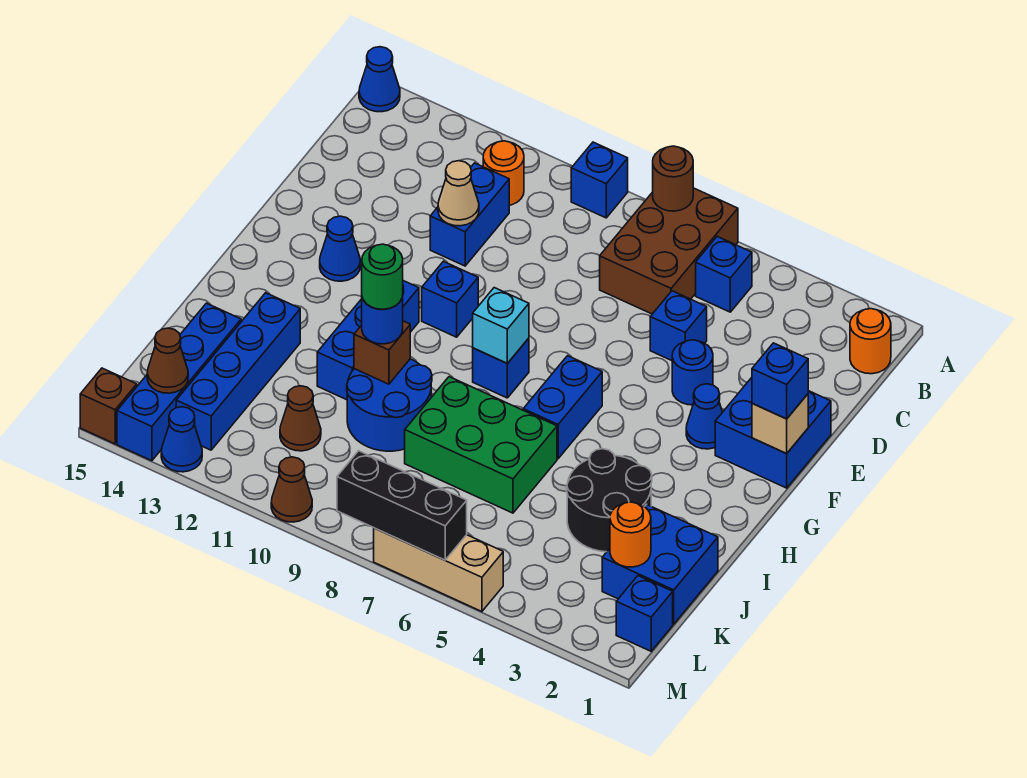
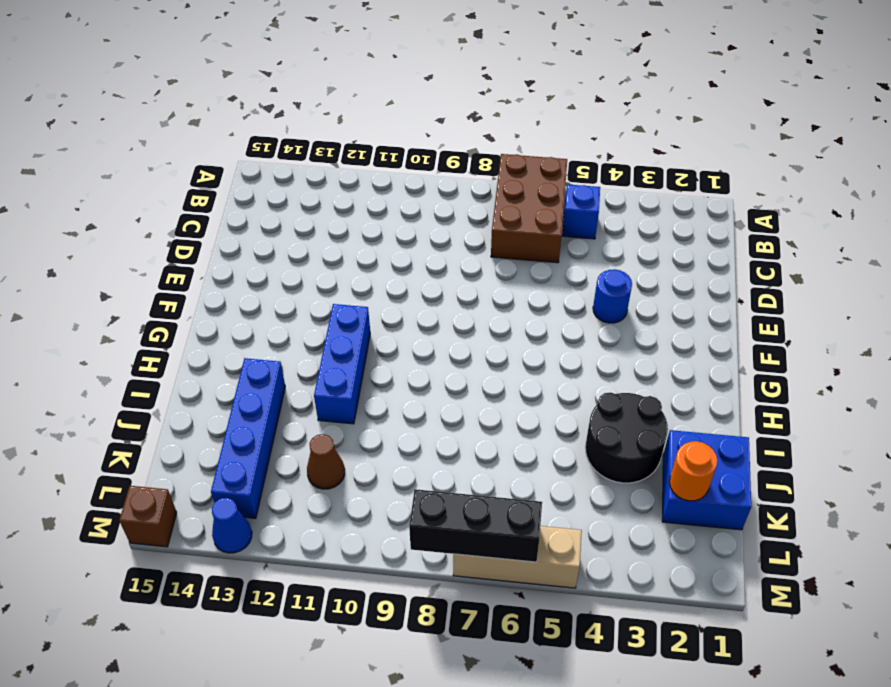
none -> blue brick A9 level 1
none -> blue cone A15 level 1
none -> orange round brick B1 level 1
none -> orange round brick B11 level 1

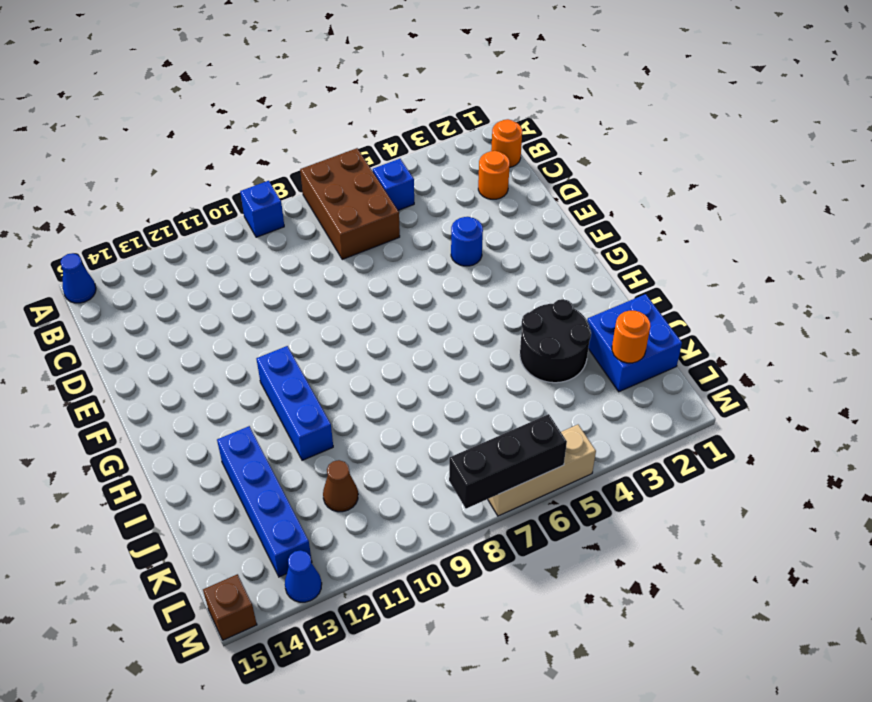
orange round brick C2 level 1 -> orange round brick B11 level 1
none -> blue brick C11:D11 level 1
none -> blue brick D5 level 1
none -> blue brick E1:F2 level 1
none -> blue cone F3 level 1

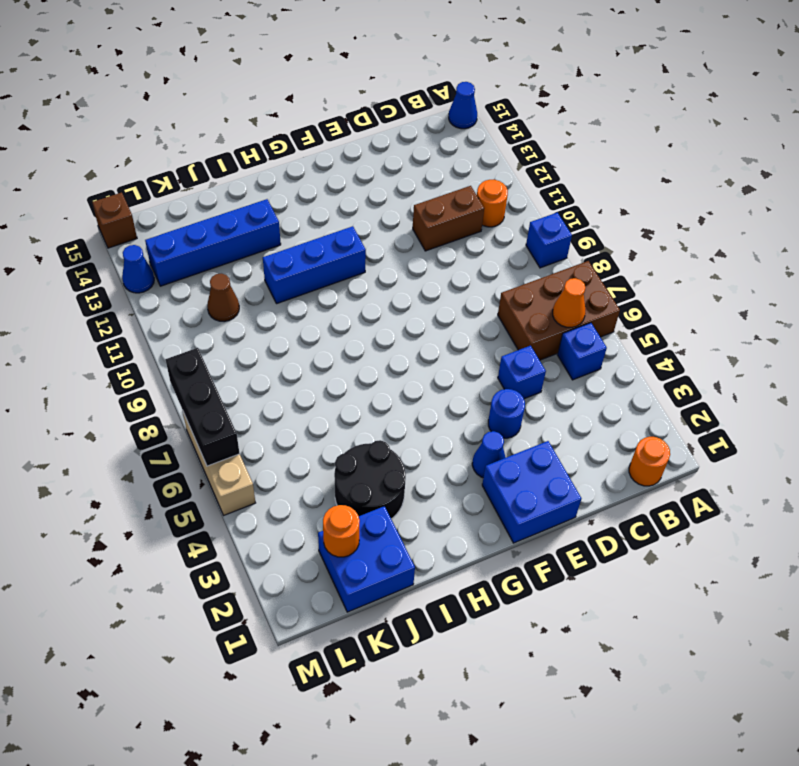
orange cone B6 level 2 -> none
brown brick C11:D11 level 1 -> blue brick C11:D11 level 1
none -> blue brick F10 level 1
none -> blue cone F13 level 1
none -> blue brick G6:H6 level 1
none -> blue brick G8 level 1

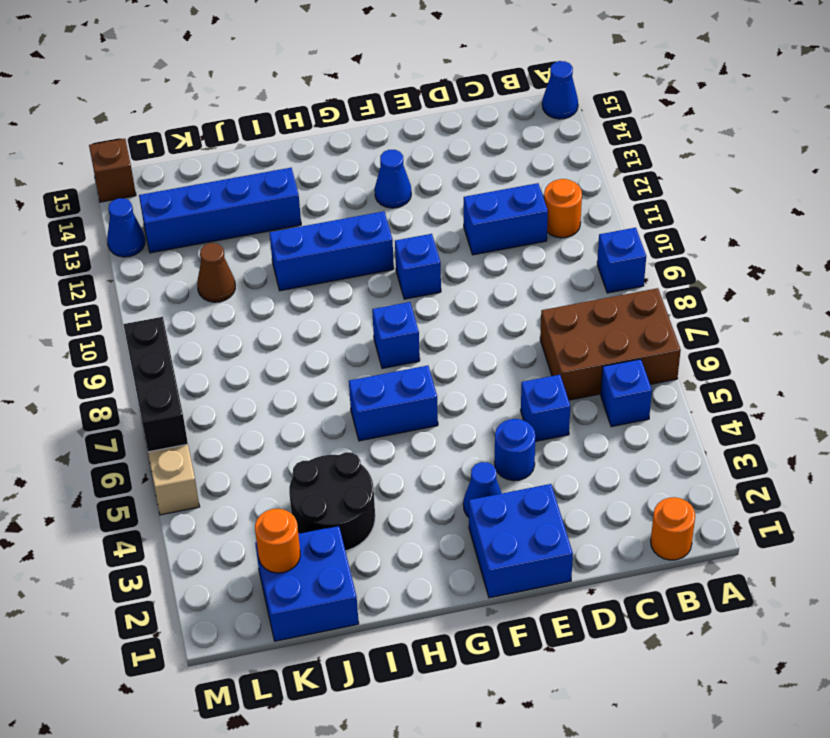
none -> green brick I6:J8 level 1
none -> blue round brick I9:J10 level 1
none -> blue brick J14:M14 level 1
none -> blue brick L1 level 1

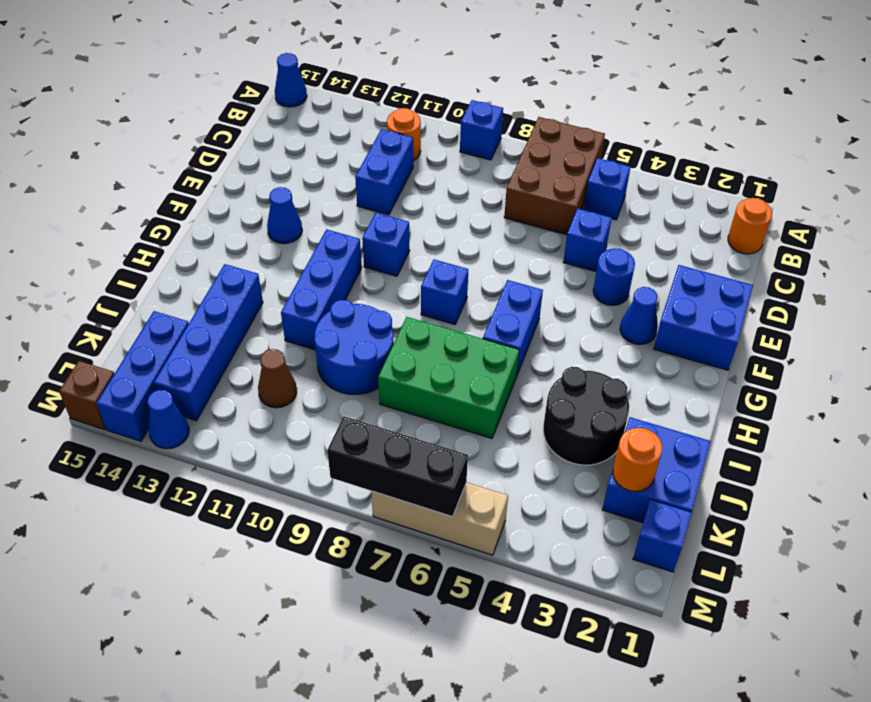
blue brick K14:M14 level 1 -> blue brick J14:M14 level 1
none -> brown cone M10 level 1
none -> brown round brick A7 level 2
none -> tan cone D11 level 2
none -> tan brick F1 level 2

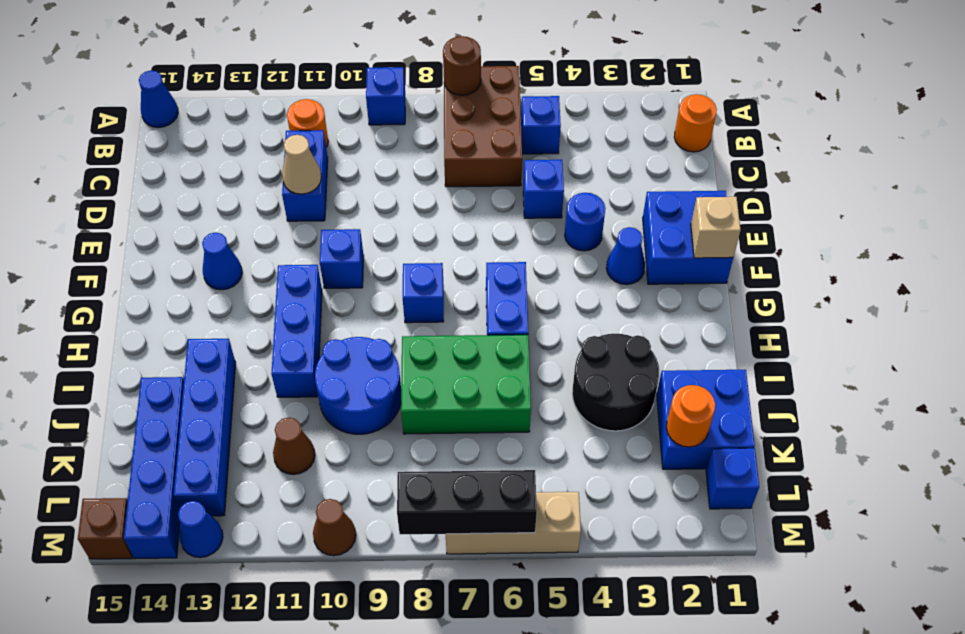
none -> cyan brick G8 level 2
none -> brown brick I10 level 2
none -> brown cone L14 level 2
none -> blue brick F1 level 3

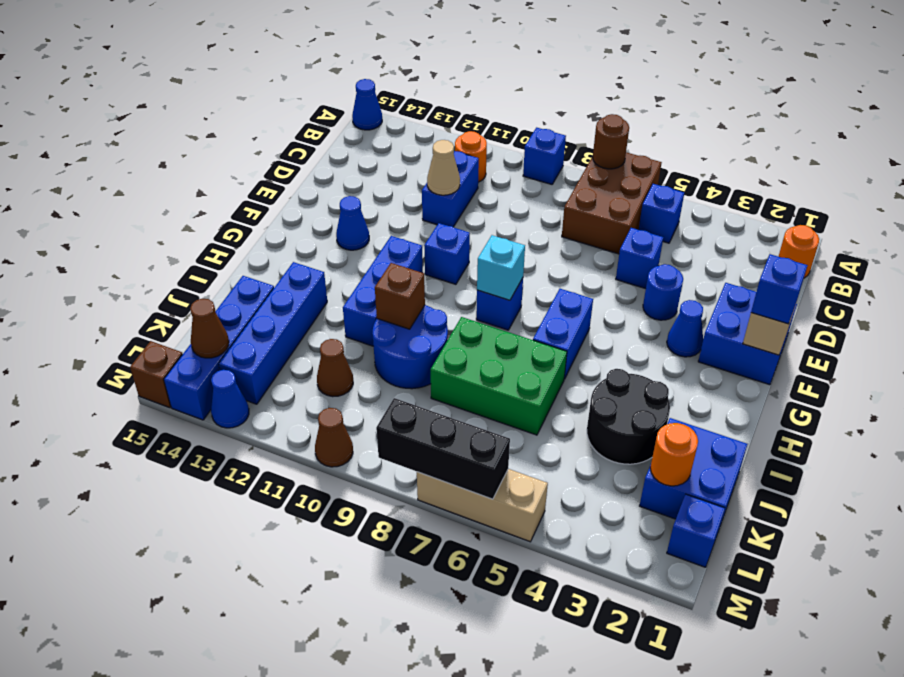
none -> blue round brick I10 level 3
none -> green round brick I10 level 4

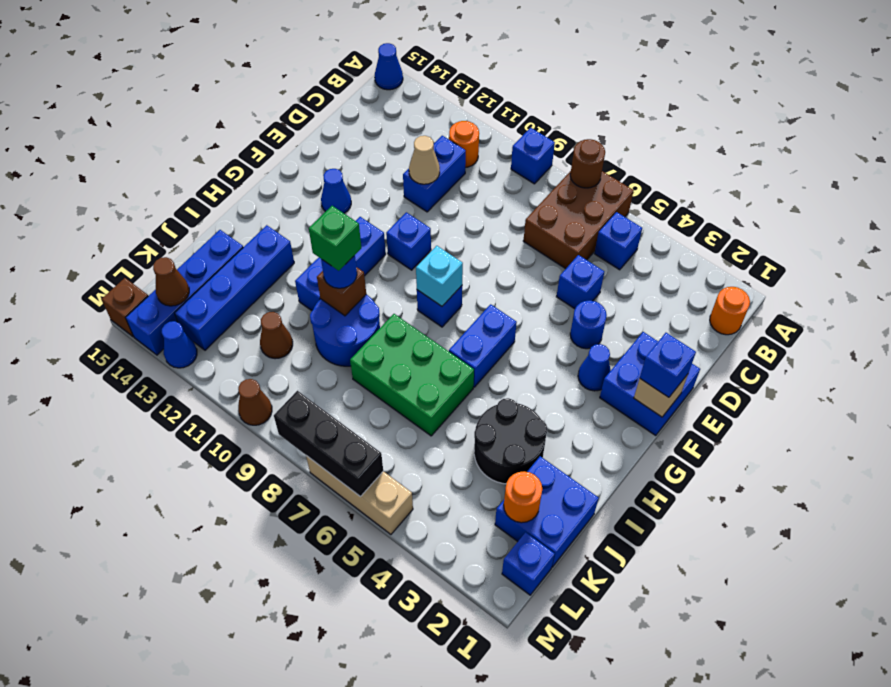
green brick I10 level 4 -> green round brick I10 level 4

